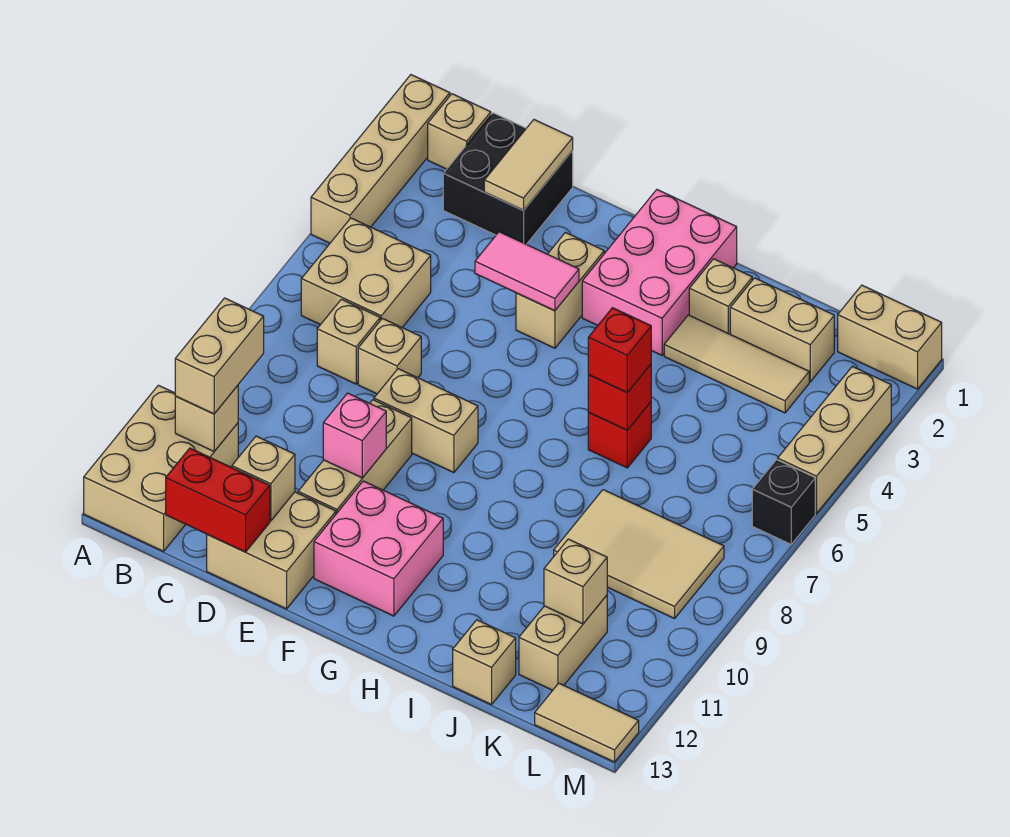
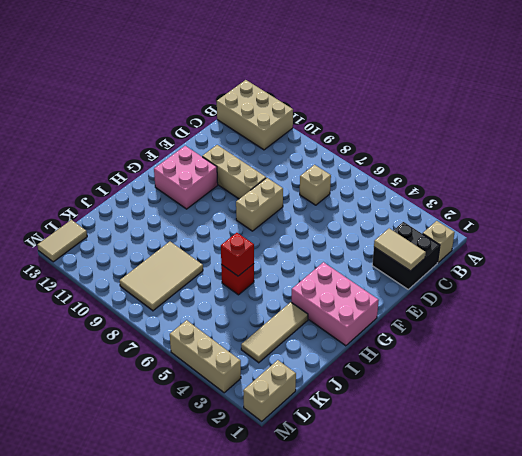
none -> tan brick A1:A4 level 1
none -> tan brick B5:C6 level 1
none -> tan brick D7 level 1
none -> tan brick D12:E13 level 1

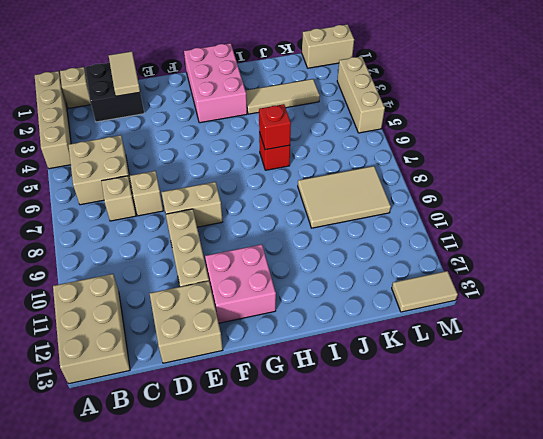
none -> tan brick F3:F4 level 1
none -> tan brick I2 level 1
none -> tan brick J2:K2 level 1
none -> tan brick J13 level 1

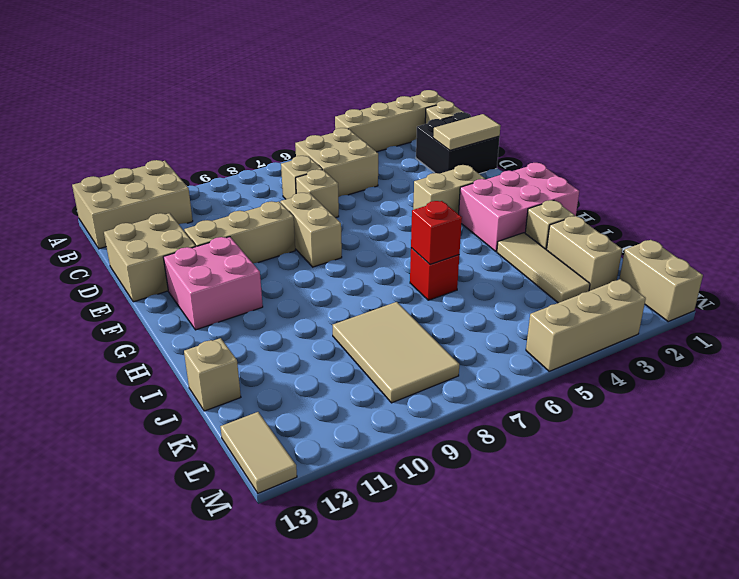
none -> tan brick K11:K12 level 1
none -> black brick M6 level 1
none -> tan brick B11 level 2
none -> red brick C13:D13 level 2

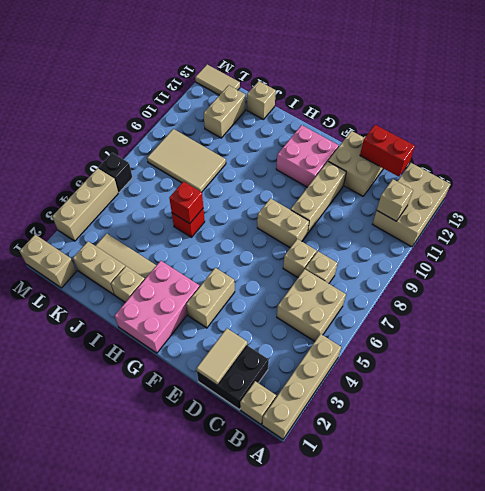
none -> tan brick D12 level 2
none -> pink tile E4:F4 level 2
none -> pink brick E10 level 2
none -> tan brick K11 level 2

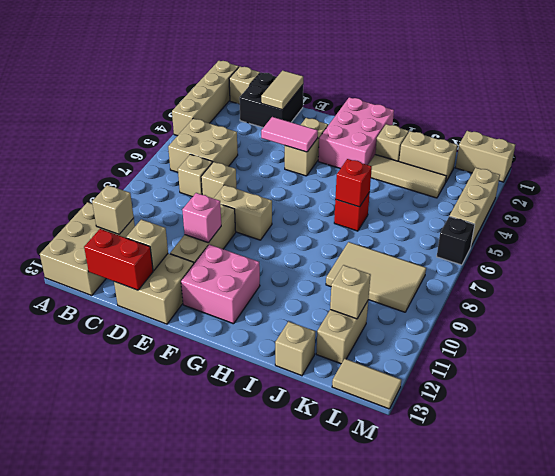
none -> tan brick B10:B11 level 3
none -> red brick I6 level 3

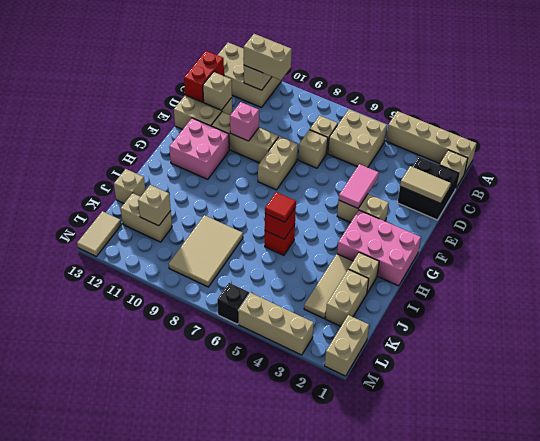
red tile I6 level 3 -> red brick I6 level 3

